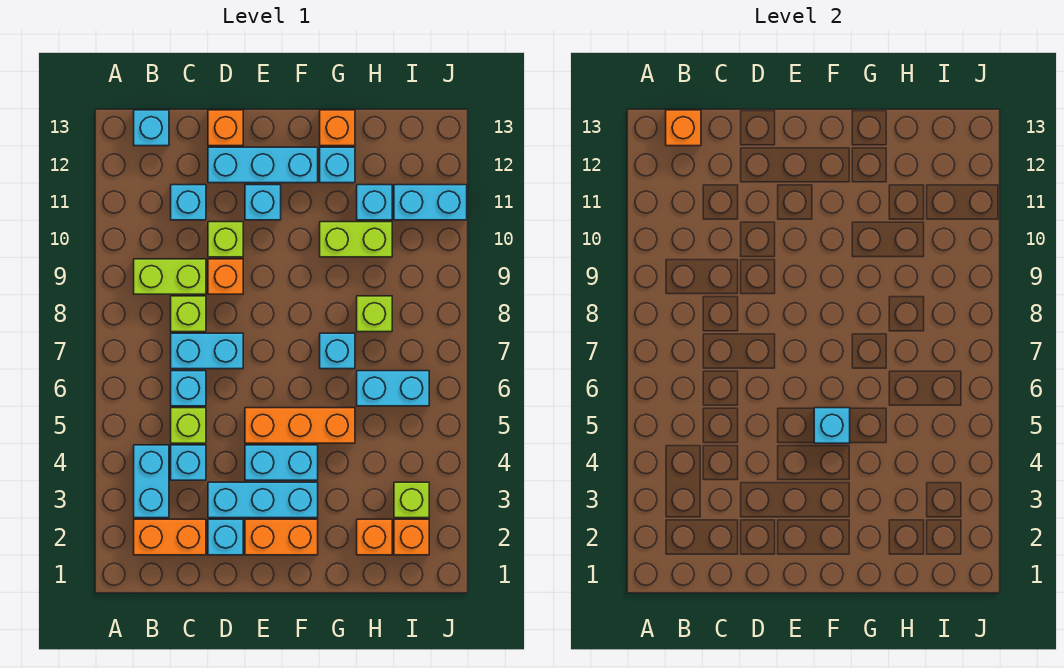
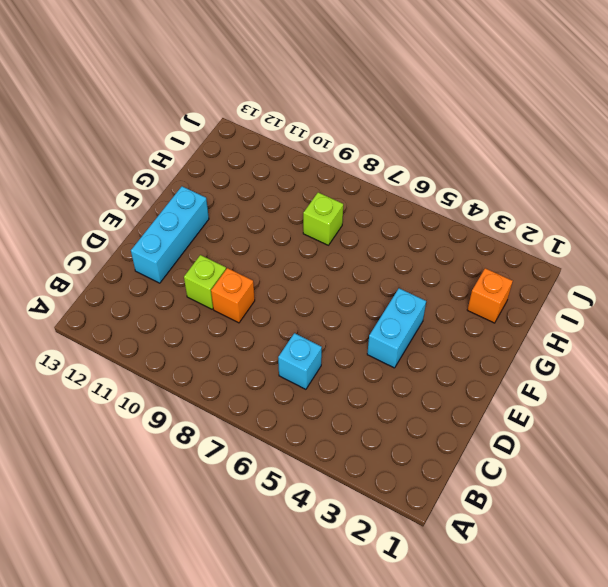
none -> orange brick B2:C2 level 1
none -> cyan brick B3:B4 level 1
none -> lime brick B9:C9 level 1
none -> cyan brick B13 level 1

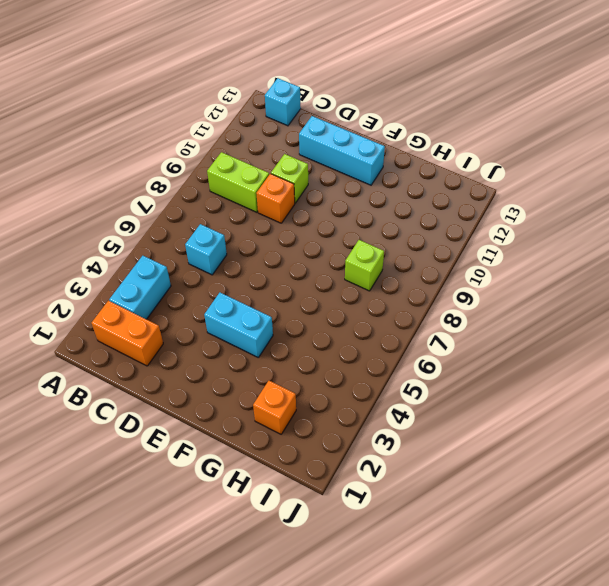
none -> cyan brick C4 level 1
none -> lime brick C5 level 1
none -> cyan brick C7:D7 level 1
none -> lime brick C8 level 1

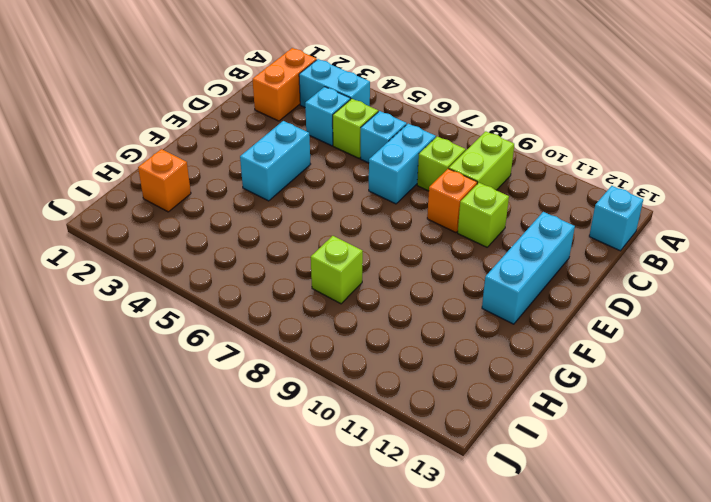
none -> cyan brick C11 level 1
none -> cyan brick D2 level 1
none -> cyan brick D3:F3 level 1
none -> orange brick D13 level 1

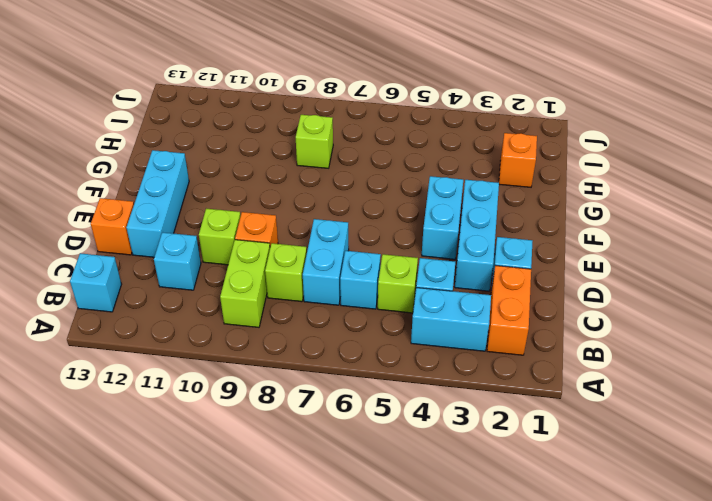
none -> orange brick E2:F2 level 1
none -> orange brick E5:G5 level 1
none -> cyan brick E11 level 1
none -> cyan brick G7 level 1

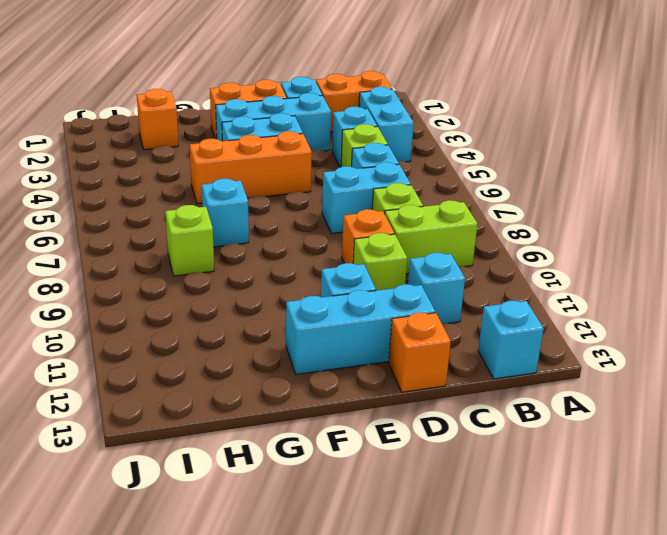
none -> lime brick G10:H10 level 1
none -> cyan brick G12 level 1
none -> orange brick G13 level 1
none -> cyan brick H6:I6 level 1

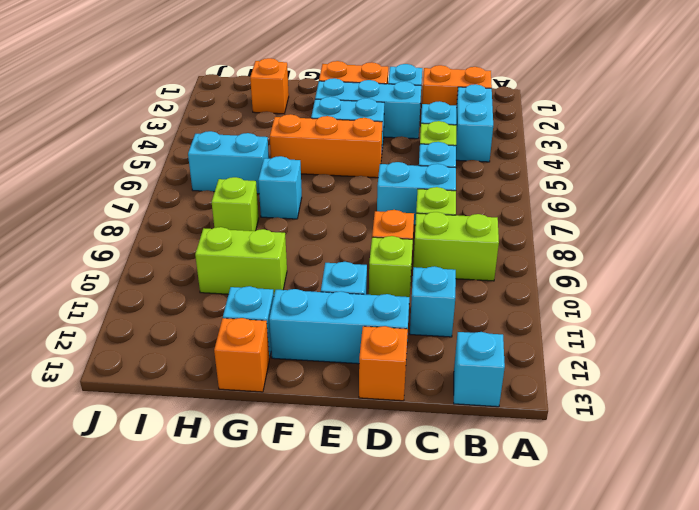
none -> cyan brick H11 level 1
none -> orange brick I2 level 1
none -> lime brick I3 level 1
none -> cyan brick I11:J11 level 1

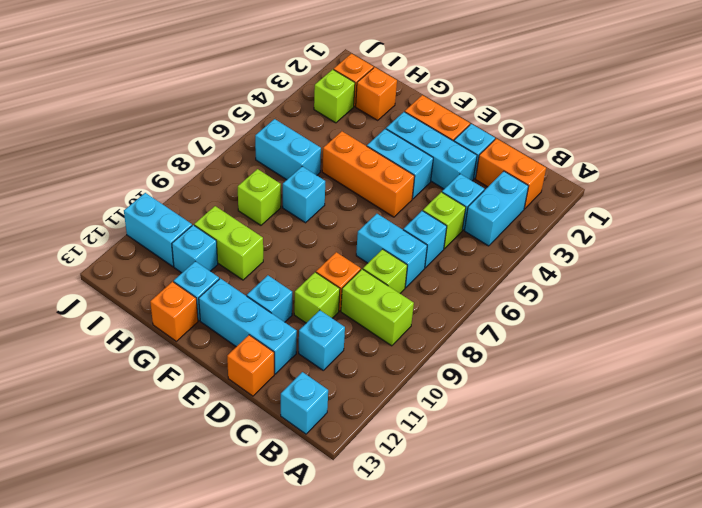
none -> orange brick B13 level 2
none -> cyan brick F5 level 2

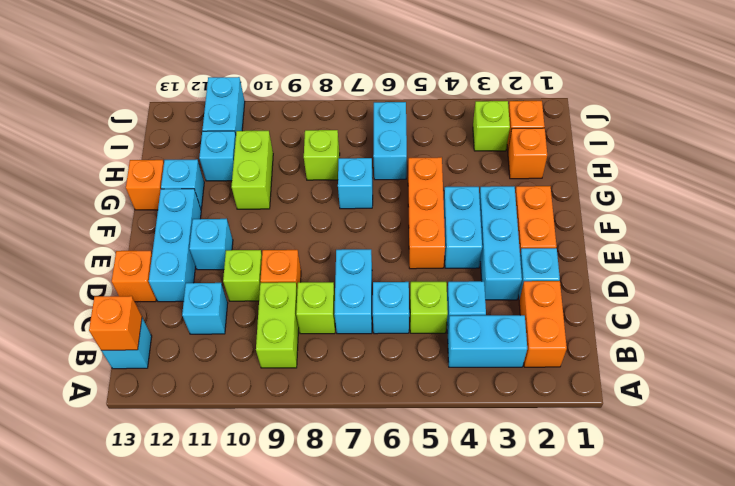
none -> cyan brick F5 level 2

